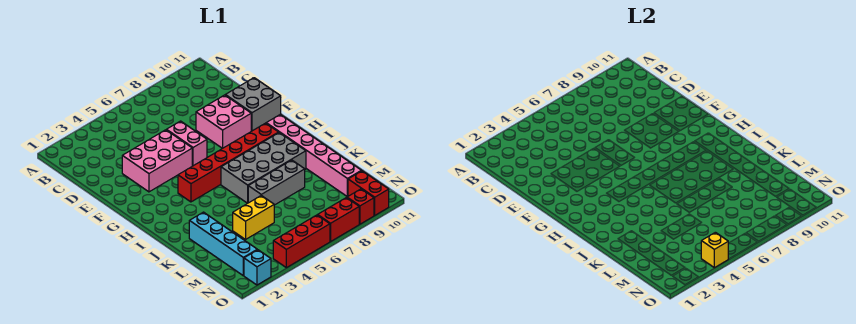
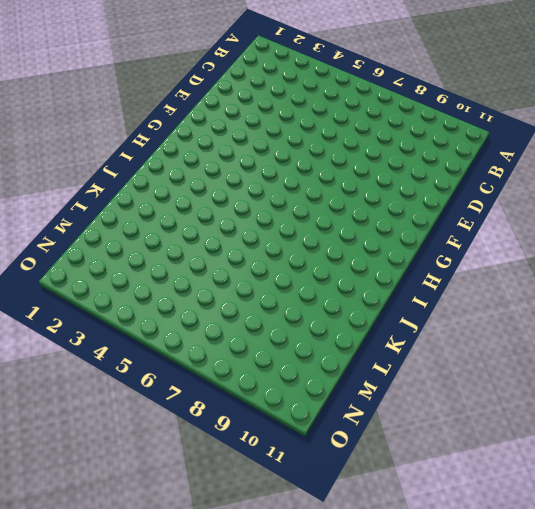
none -> pink brick E3:F5 level 1
none -> pink brick E6:F6 level 1
none -> pink brick E8:F9 level 1

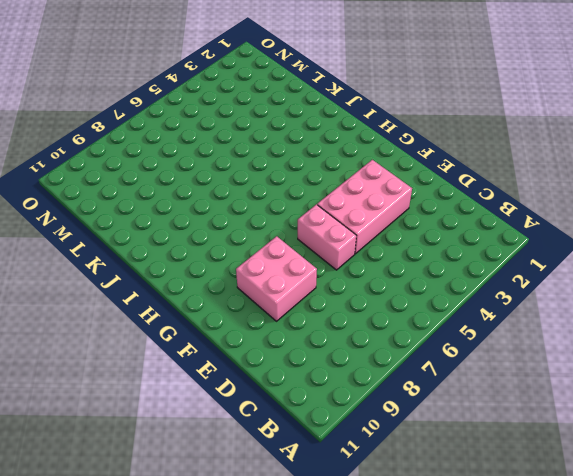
none -> grey brick E10:F11 level 1
none -> red brick H4:H9 level 1
none -> pink brick H10:M10 level 1

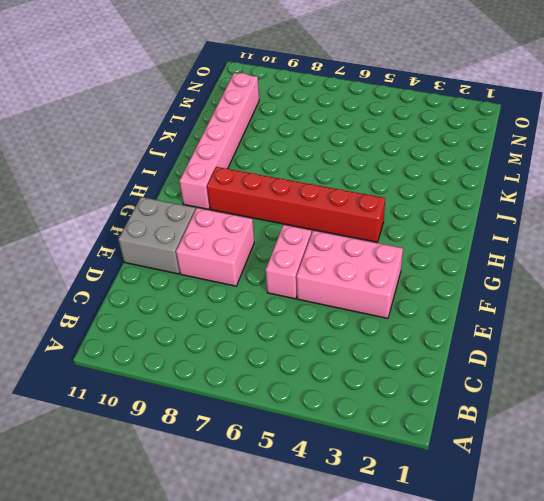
none -> grey brick I6:J9 level 1
none -> cyan brick K2:N2 level 1
none -> grey brick K6:K8 level 1

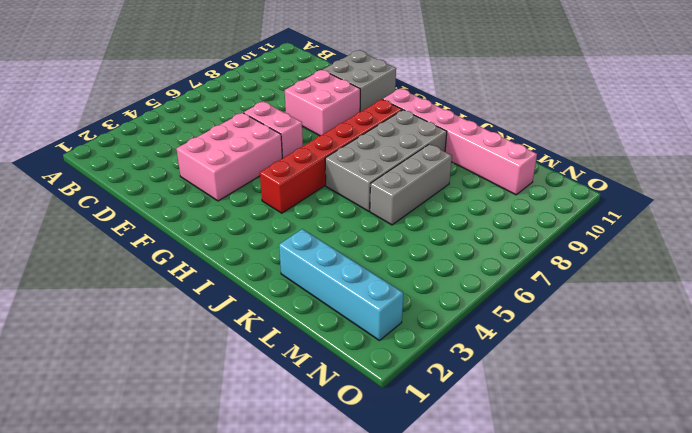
none -> yellow brick L4:L5 level 1
none -> red brick N10:O10 level 1
none -> cyan brick O2 level 1

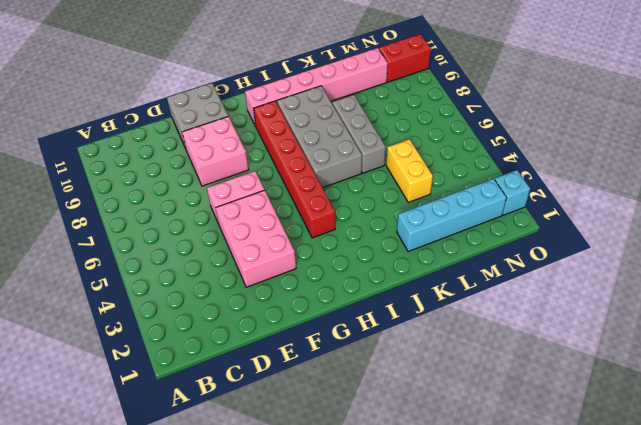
none -> red brick O4:O6 level 1
none -> red brick O7:O8 level 1
none -> red brick O9 level 1

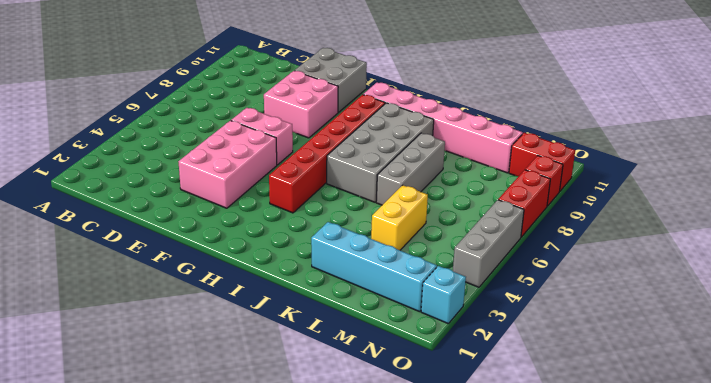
grey brick O4:O6 level 1 -> red brick O4:O6 level 1
none -> yellow brick O4 level 2

